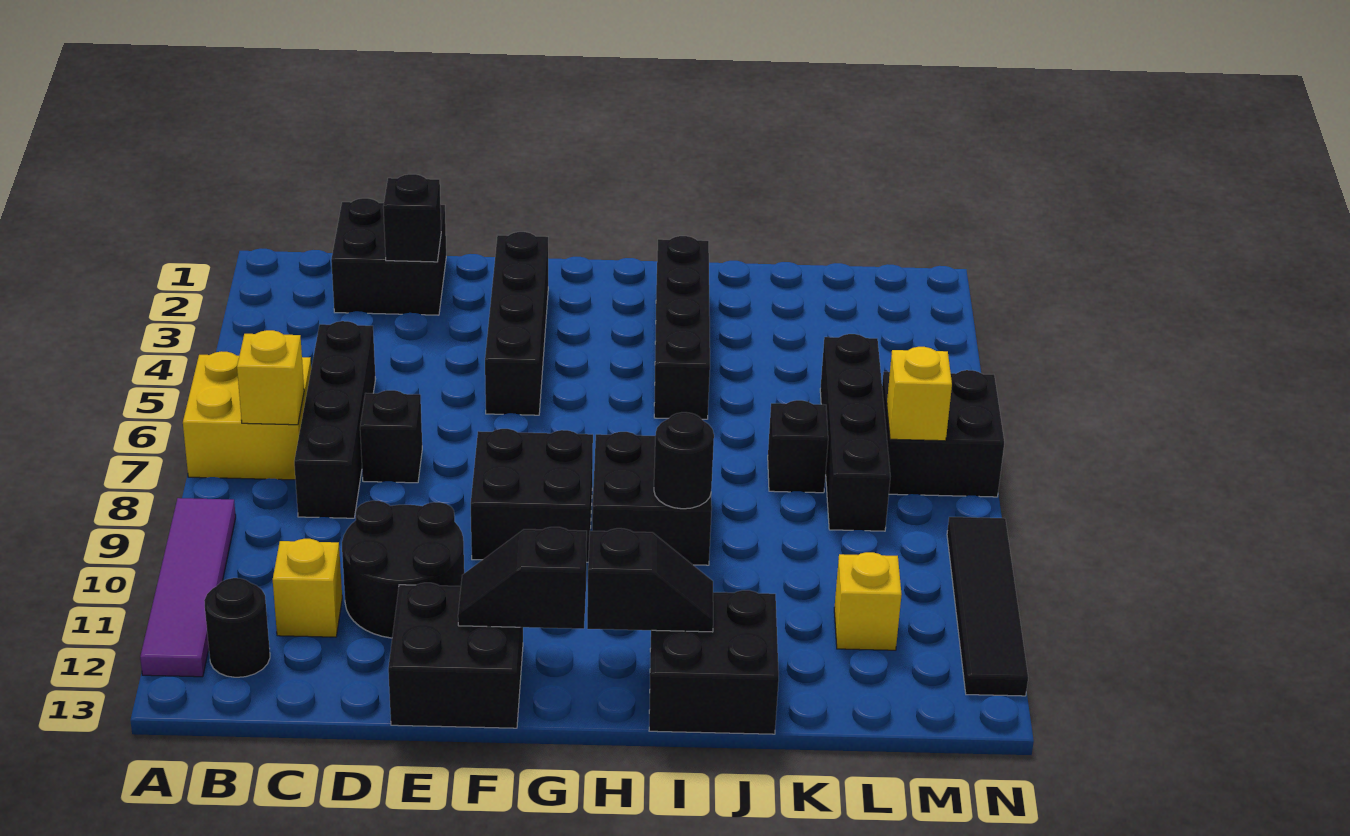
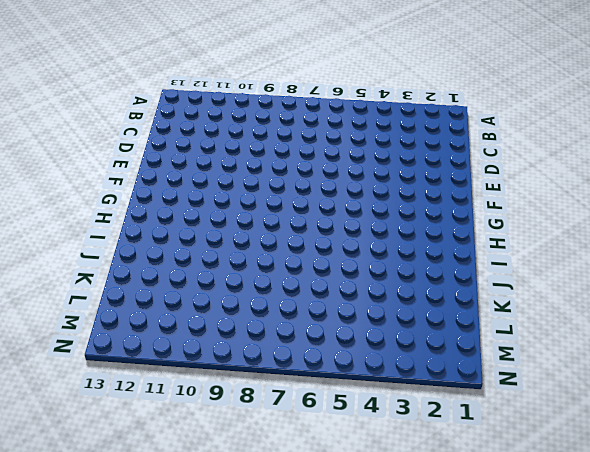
none -> yellow brick A6:B7 level 1
none -> purple tile A9:A12 level 1
none -> black round brick B12 level 1

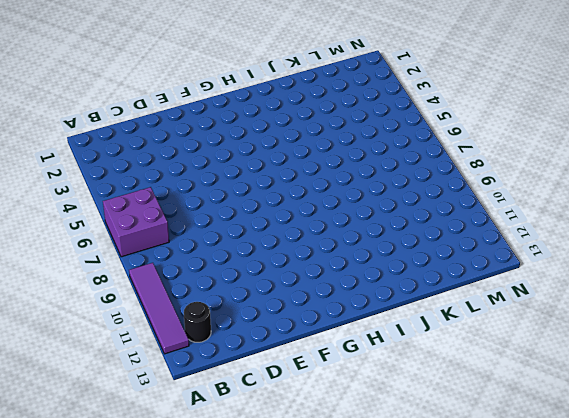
purple brick A6:B7 level 1 -> yellow brick A6:B7 level 1
none -> black brick C1:D2 level 1
none -> black brick C5:C8 level 1
none -> yellow brick C11 level 1

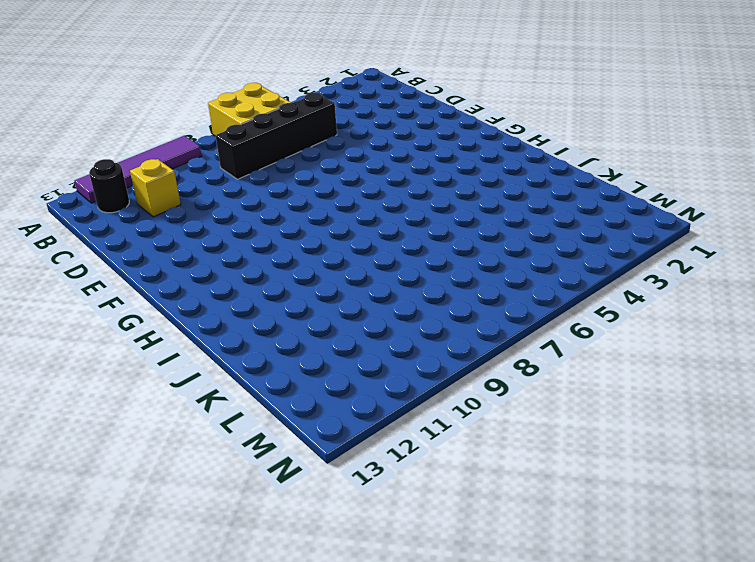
none -> black brick C1:D2 level 1
none -> black brick D7 level 1
none -> black round brick D10:E11 level 1

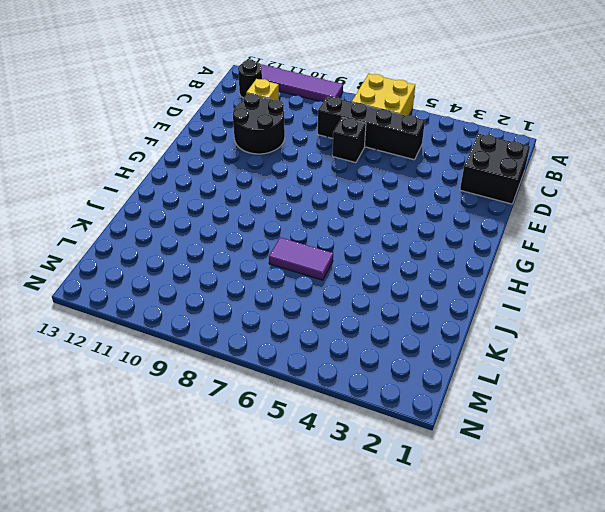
purple tile J6:J7 level 1 -> none
none -> black brick E12:F13 level 1
none -> black brick F2:F5 level 1
none -> black brick F8:G9 level 1

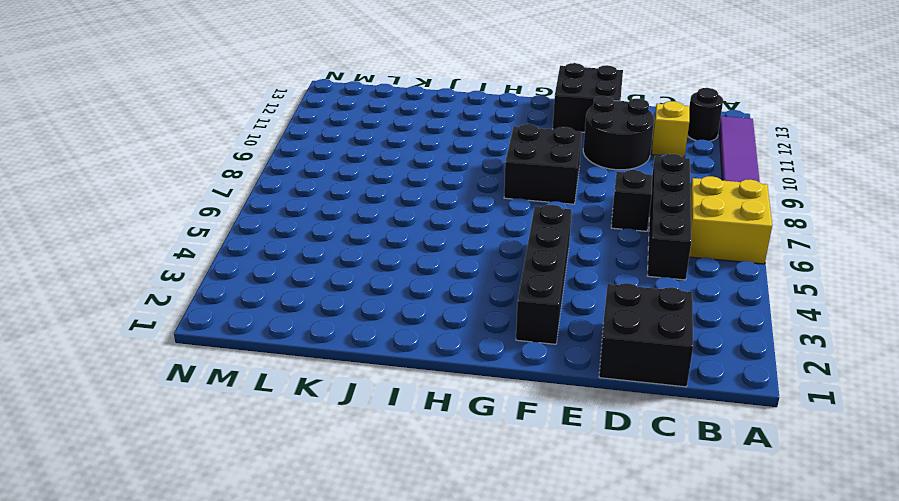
none -> black brick H8:I9 level 1
none -> black brick I2:I5 level 1
none -> black brick I12:J13 level 1

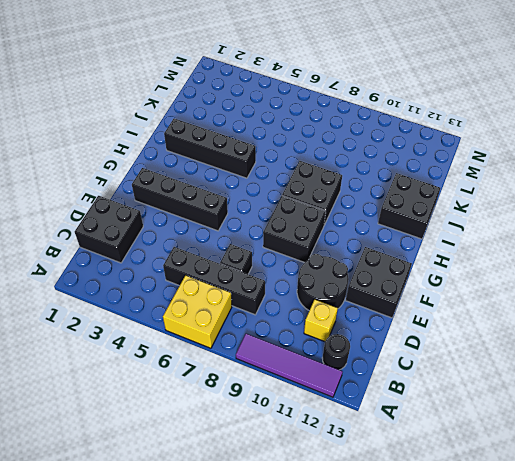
none -> black brick K7 level 1
none -> black brick L5:L8 level 1
none -> yellow brick L11 level 1

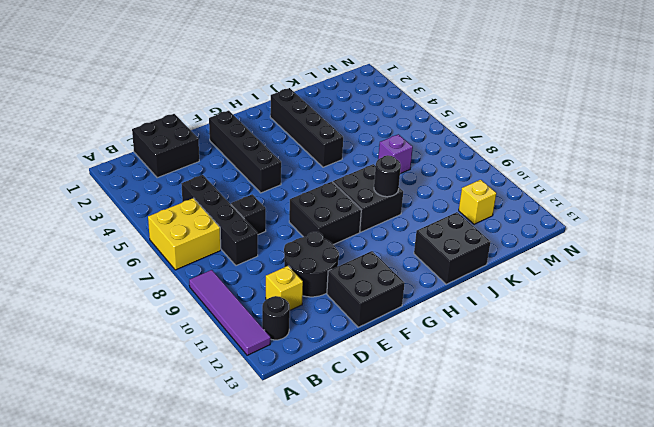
purple brick K7 level 1 -> black brick K7 level 1
none -> black brick L5:L8 level 1
none -> black brick M6:N7 level 1
none -> black tile N9:N12 level 1

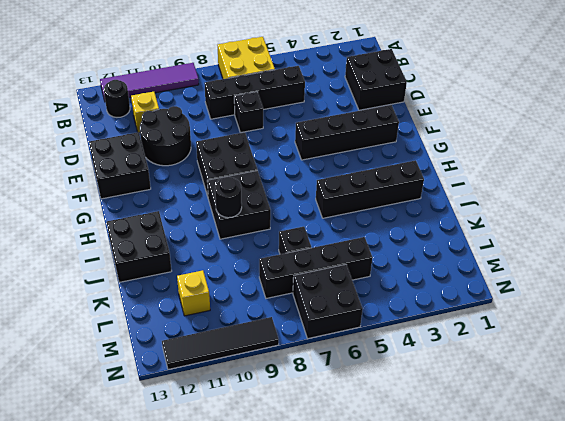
none -> yellow brick B7 level 2
none -> black brick D2 level 2
none -> black slope F12:G12 level 2 top G

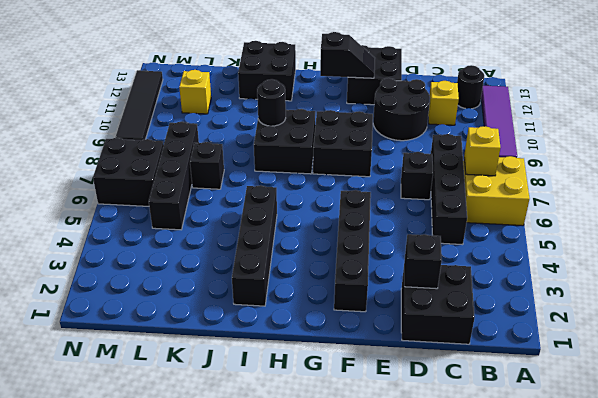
none -> black slope H12:I12 level 2 top H
none -> yellow brick M7 level 2

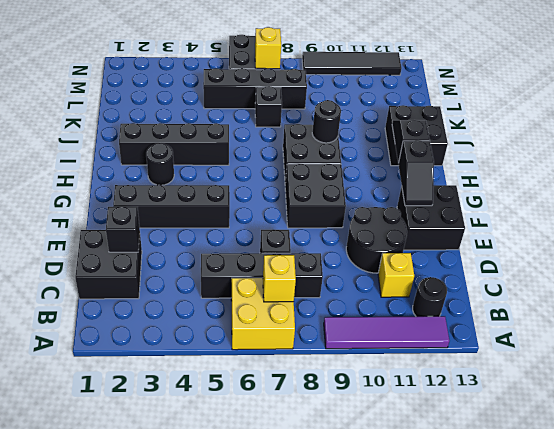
black round brick H3 level 1 -> none
none -> yellow brick L11 level 1

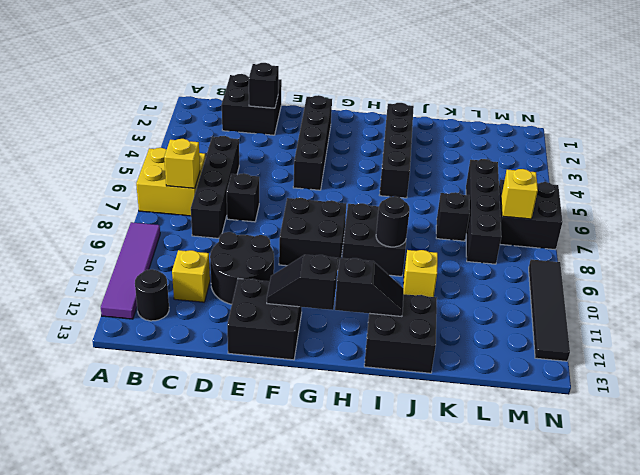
yellow brick J10 level 1 -> yellow brick L11 level 1

